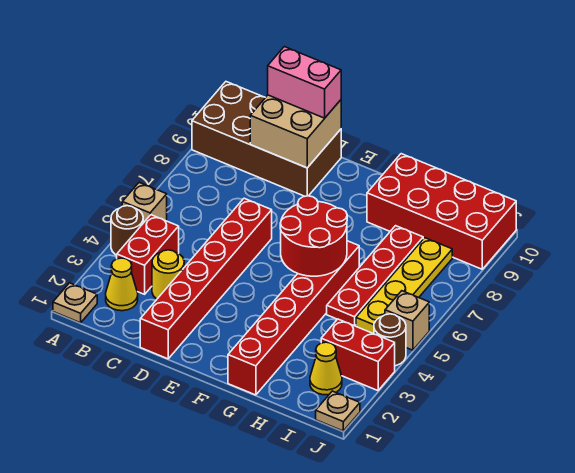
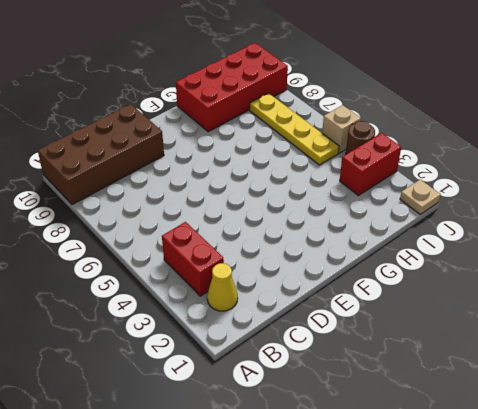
none -> tan plate A1 level 1
none -> brown round brick A4 level 1
none -> tan brick A5 level 1

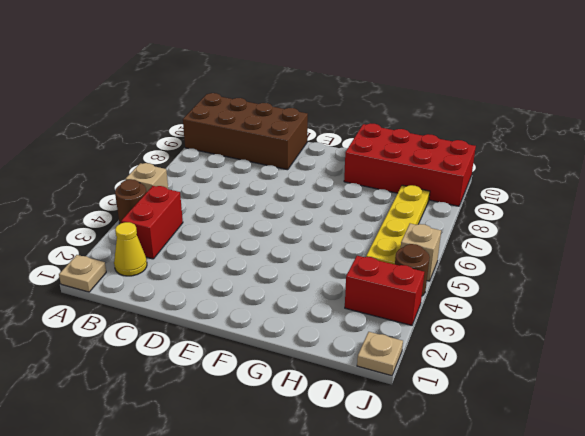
none -> yellow round brick C3 level 1
none -> red brick D1:D6 level 1
none -> red brick G1:G6 level 1

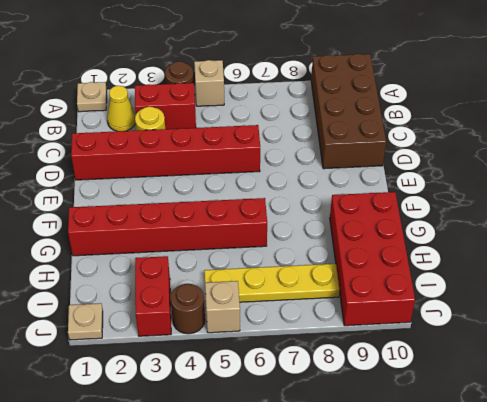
none -> red plate H5:H8 level 1
none -> yellow cone I2 level 1
none -> tan brick C9:D10 level 2

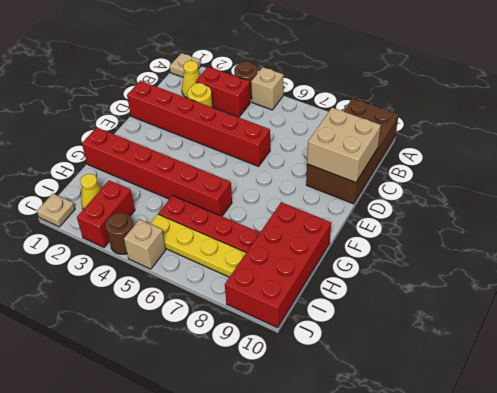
none -> red round brick F5:G6 level 2
none -> pink brick C10:D10 level 3

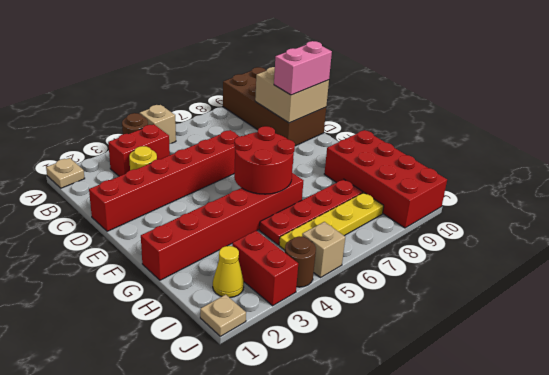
pink brick D9:D10 level 3 -> pink brick C10:D10 level 3
none -> yellow cone B2 level 1

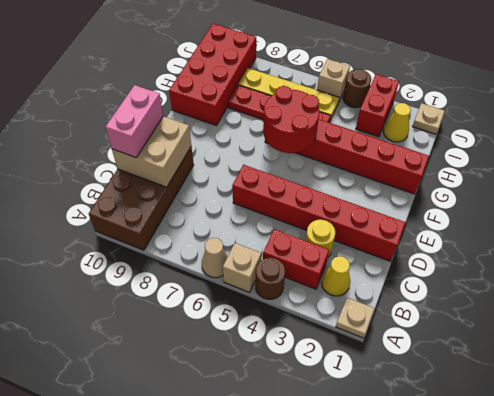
tan cone A6 level 1 -> none

